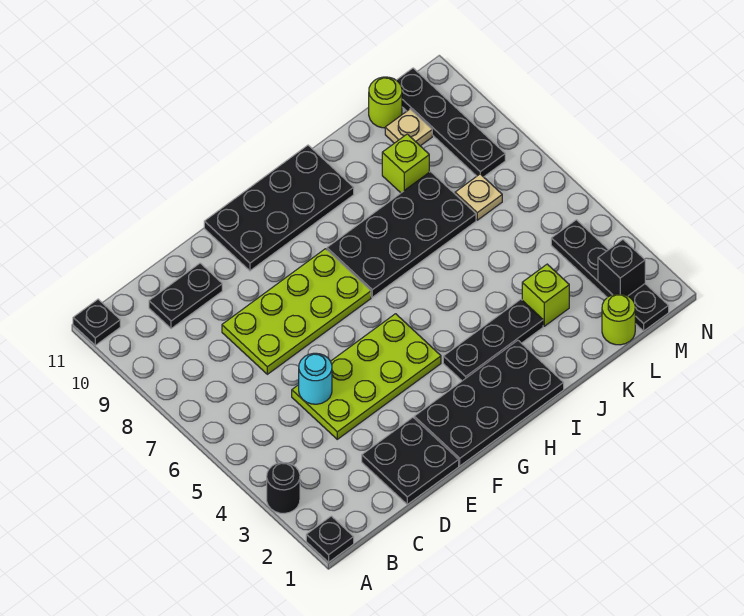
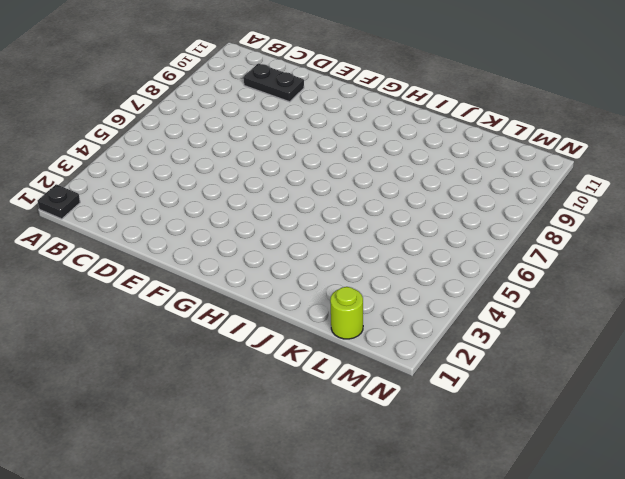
none -> black round brick A3 level 1
none -> black plate A11 level 1
none -> black plate D1:E2 level 1

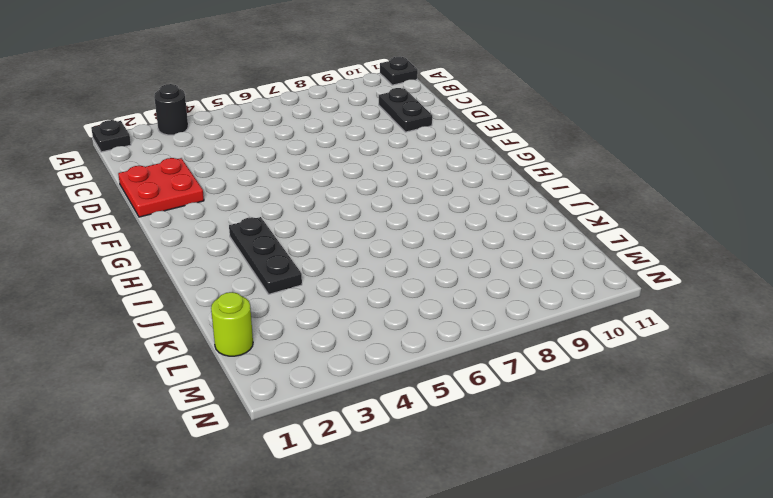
red plate D1:E2 level 1 -> black plate D1:E2 level 1
none -> lime plate D4:G5 level 1
none -> lime plate D7:G8 level 1
none -> black plate F1:I2 level 1

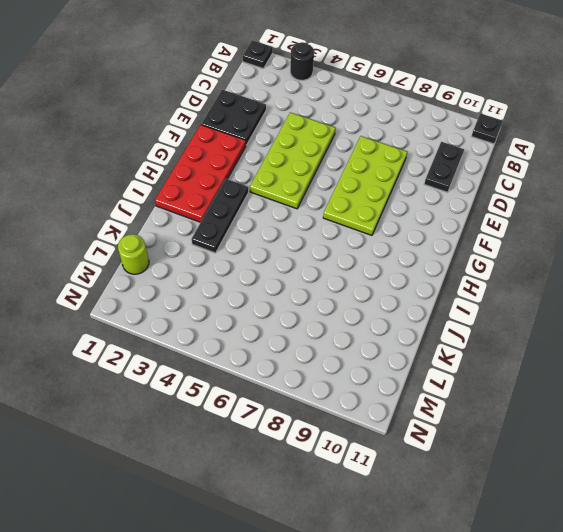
red plate F1:I2 level 1 -> black plate F1:I2 level 1
none -> black plate F10:I11 level 1
none -> black plate H7:K8 level 1
none -> lime brick K3 level 1

